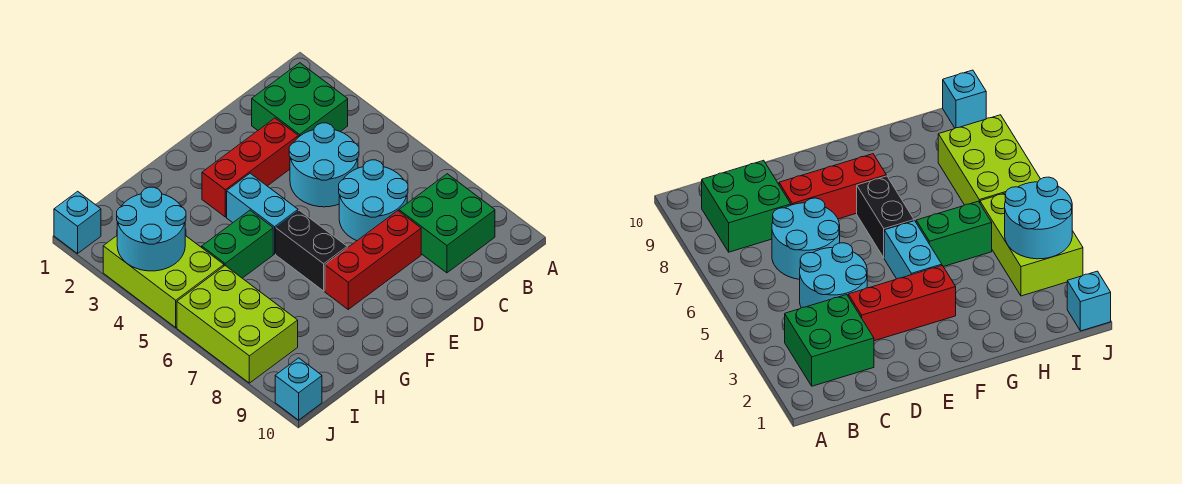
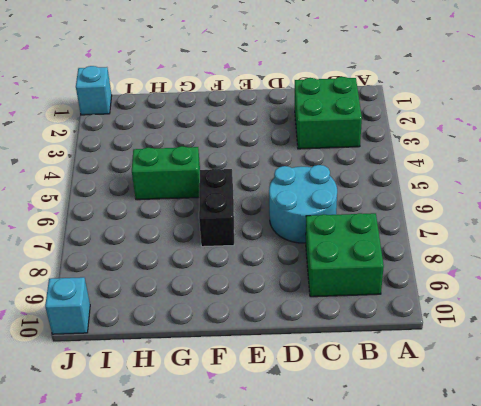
none -> cyan round brick C4:D5 level 1
none -> red brick D3:F3 level 1
none -> red brick D8:F8 level 1

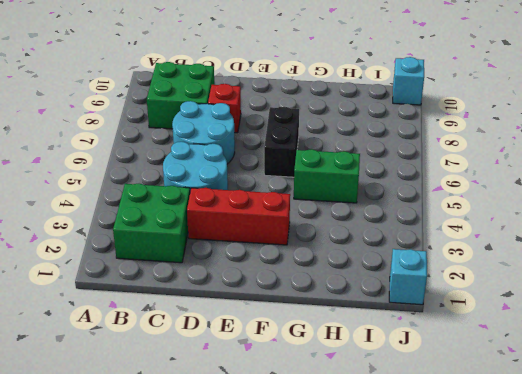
red brick D8 level 1 -> red brick D8:F8 level 1
none -> cyan brick F4:F5 level 1
none -> lime brick I3:J5 level 1
none -> lime brick I6:J8 level 1

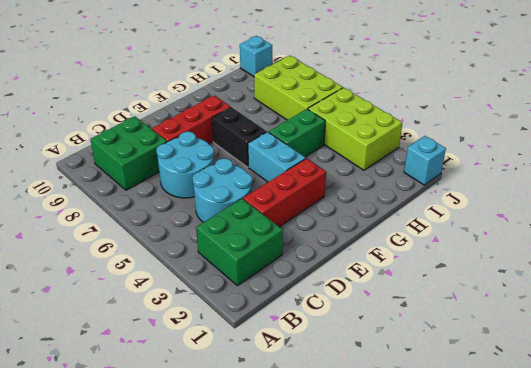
none -> cyan round brick I3:J4 level 2

